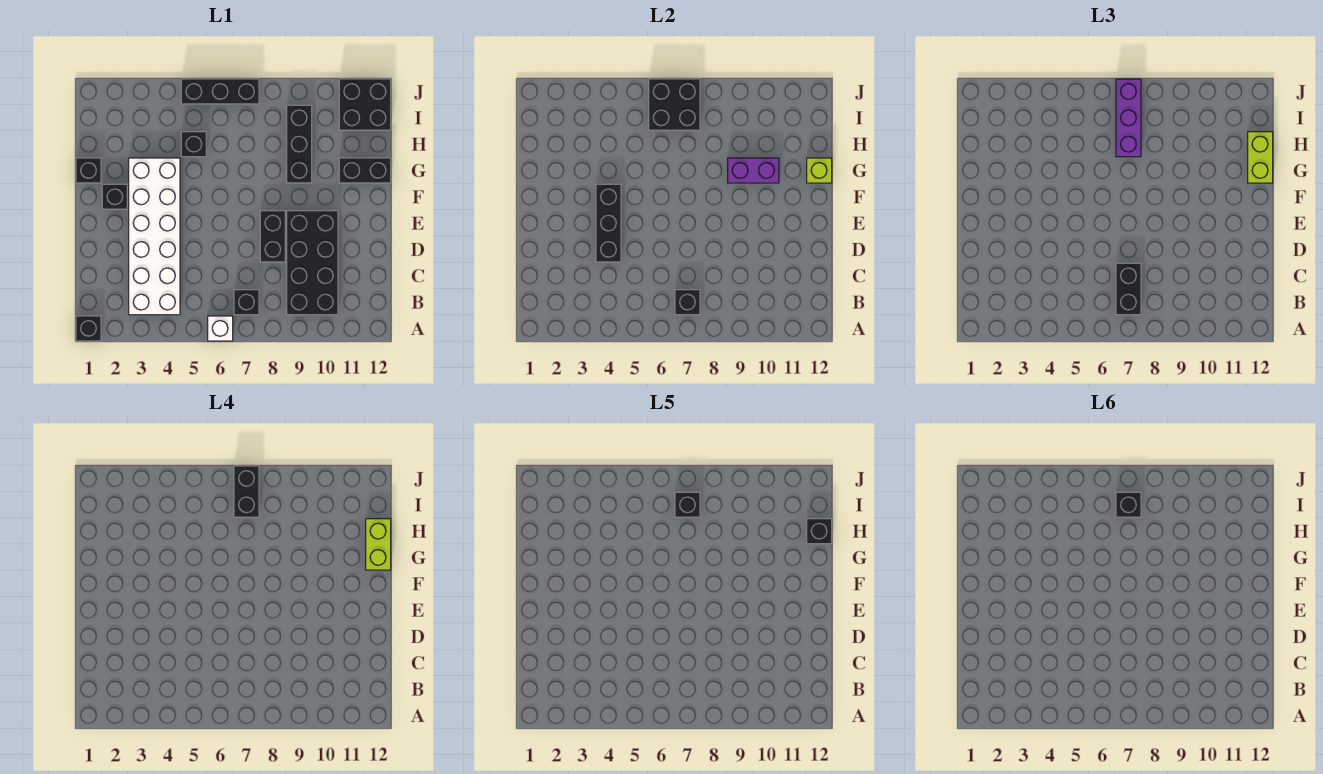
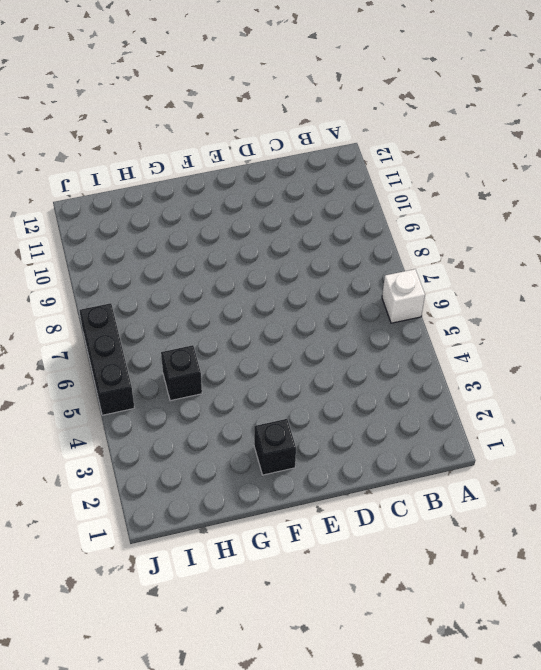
none -> black brick A1 level 1
none -> white brick B3:G4 level 1
none -> black brick B7 level 1

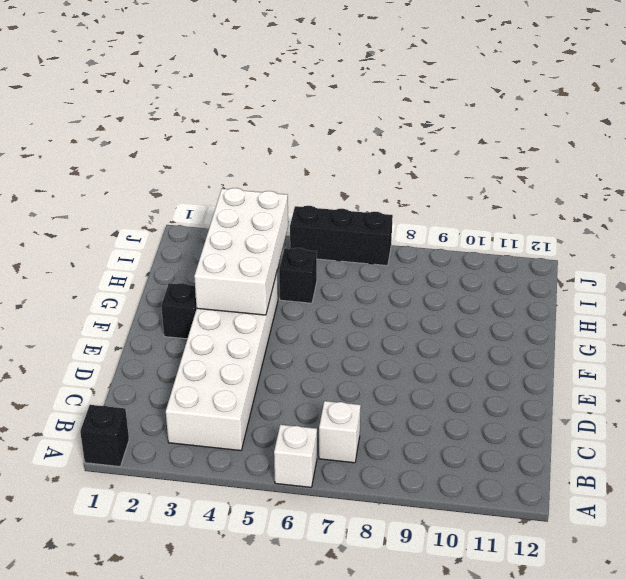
white brick B7 level 1 -> black brick B7 level 1
white brick F3:I4 level 2 -> black brick D4:F4 level 2
none -> black brick B9:E10 level 1
none -> black brick D8:E8 level 1
none -> black brick G1 level 1

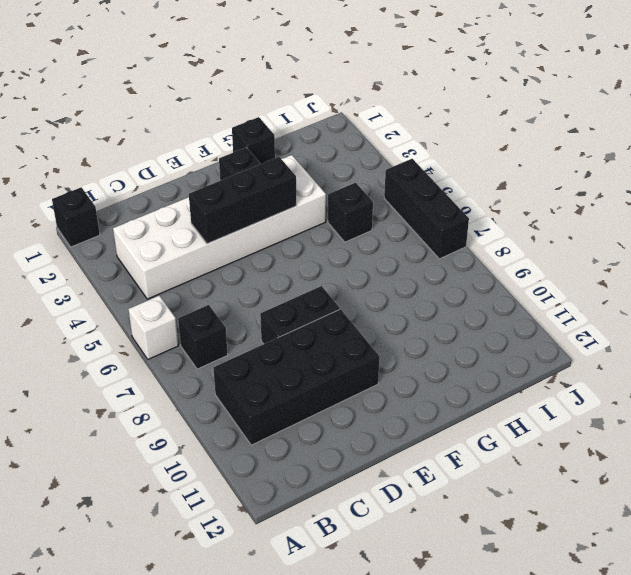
none -> black brick G9:I9 level 1
none -> black brick G11:G12 level 1
none -> black brick I11:J12 level 1

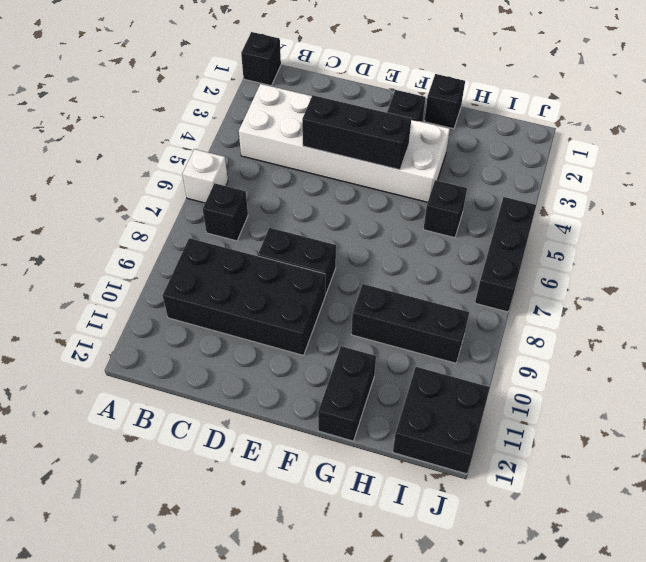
none -> black brick B7 level 2
none -> purple brick G9:G10 level 2
none -> lime brick G12 level 2

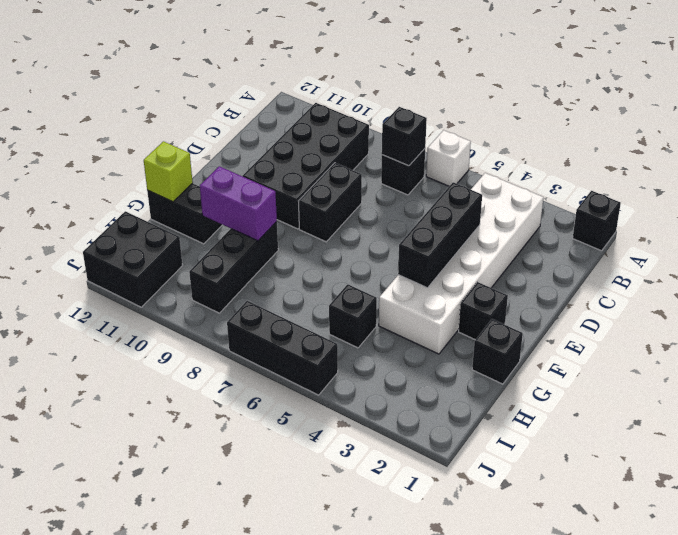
none -> black brick I6:J7 level 2
none -> black brick B7:C7 level 3
none -> lime brick G12:H12 level 3

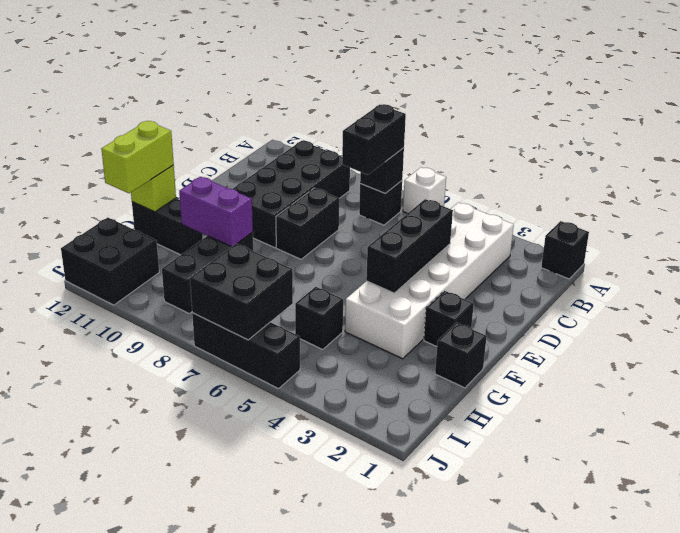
none -> purple brick H7:J7 level 3
none -> lime brick G12:H12 level 4
none -> black brick I7:J7 level 4

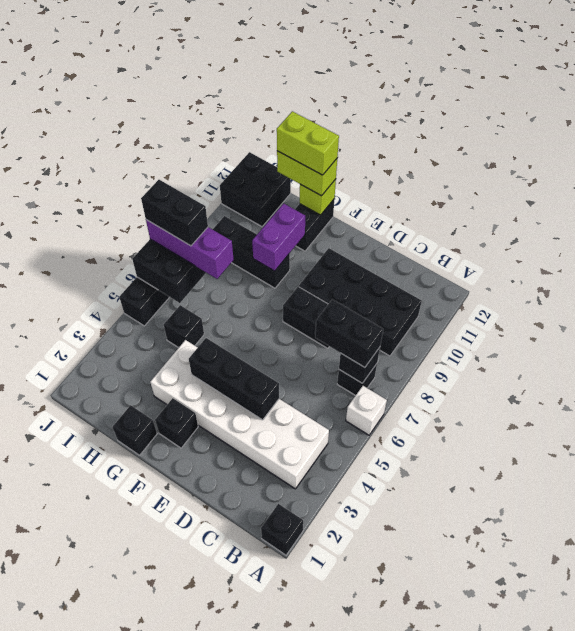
none -> black brick H12 level 5
none -> black brick I7 level 5
none -> black brick I7 level 6

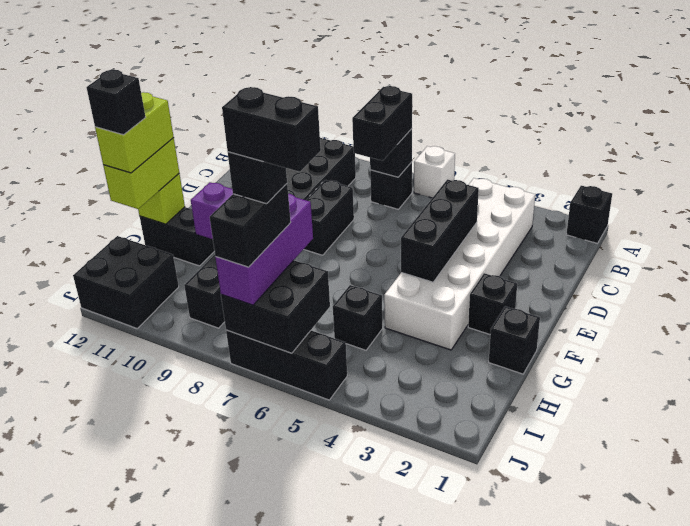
black brick I6:I7 level 6 -> black brick I7 level 6

